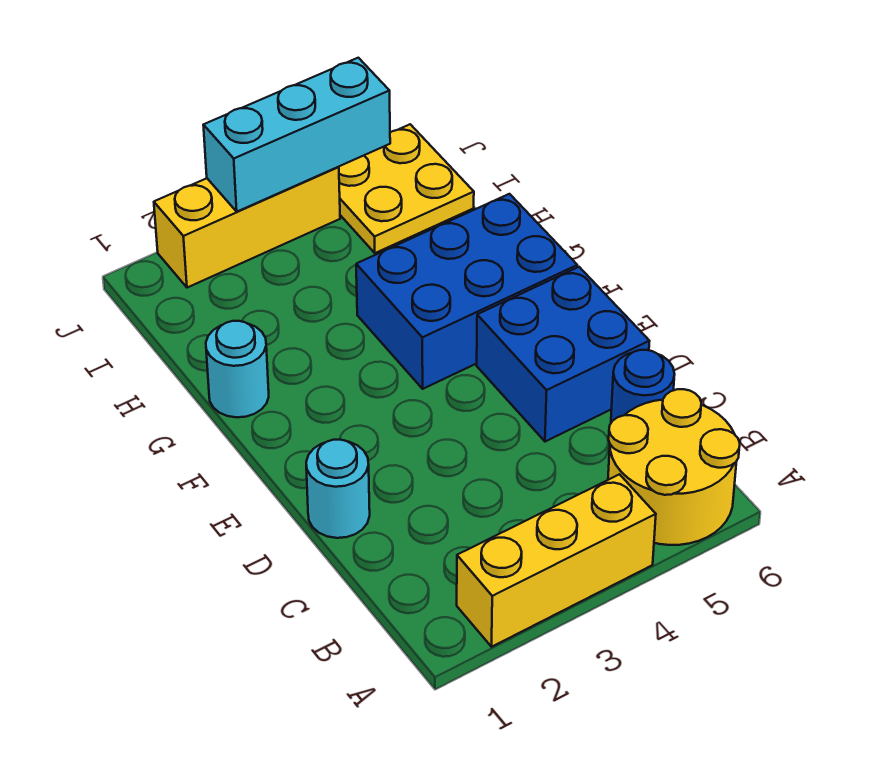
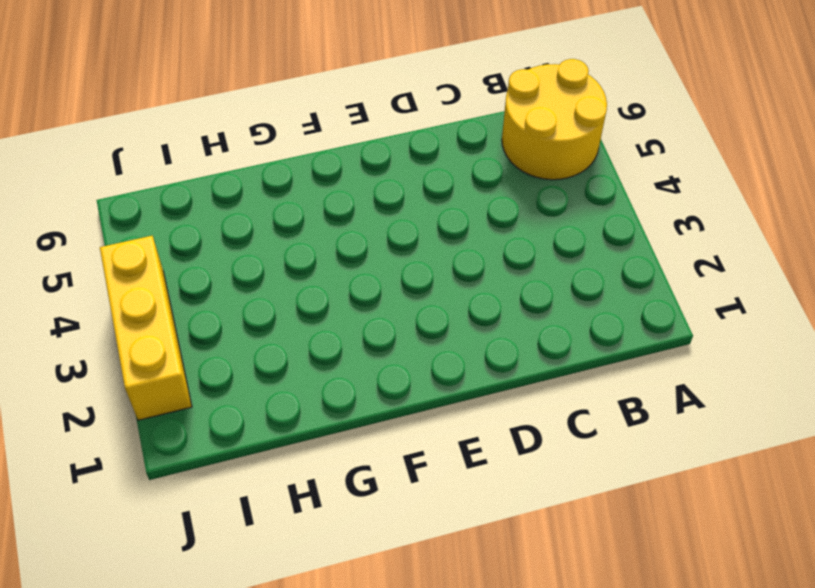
none -> yellow brick A2:A4 level 1
none -> blue round brick C6 level 1

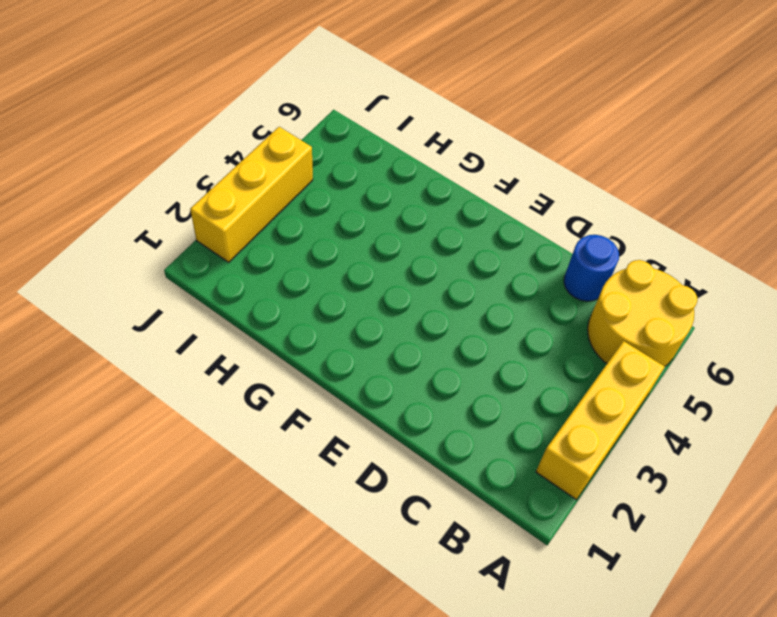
none -> cyan round brick D1 level 1
none -> blue brick D5:E6 level 1

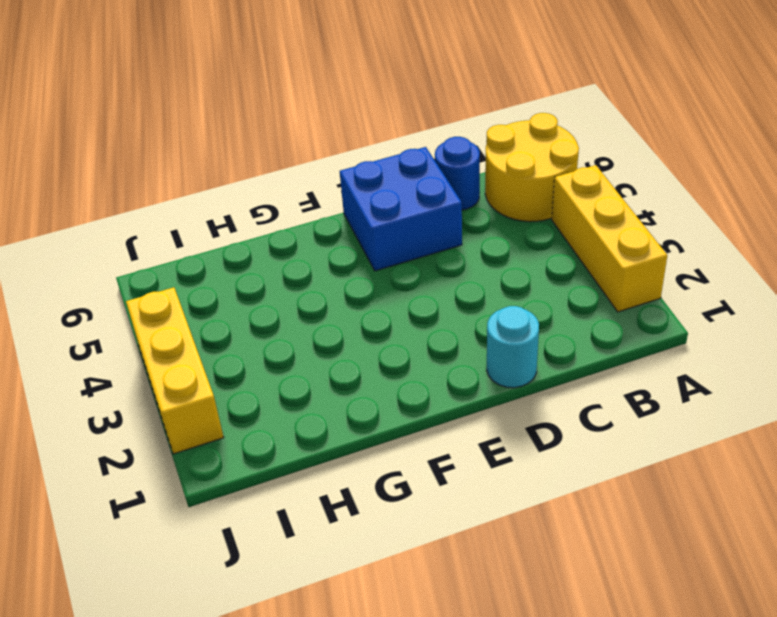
none -> blue brick F4:G6 level 1
none -> cyan round brick G1 level 1

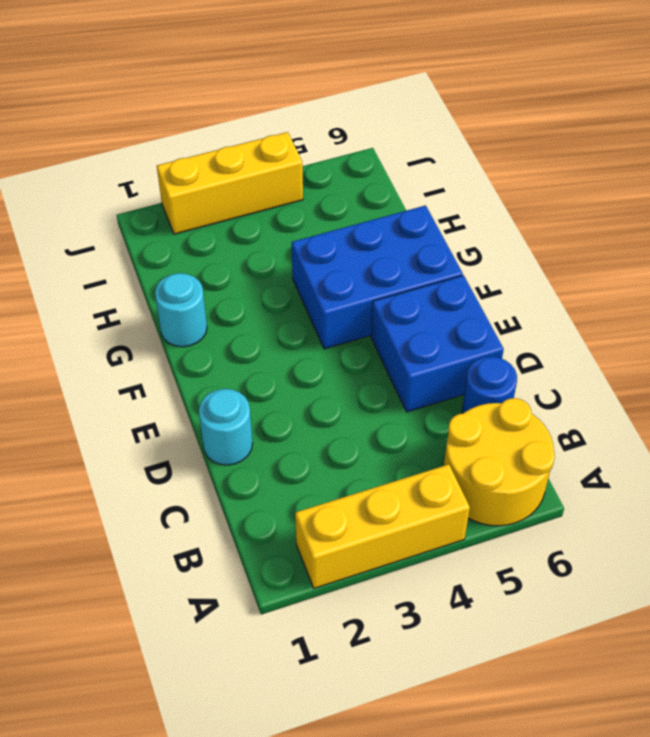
none -> yellow plate I5:J6 level 1
none -> cyan brick J3:J5 level 2

